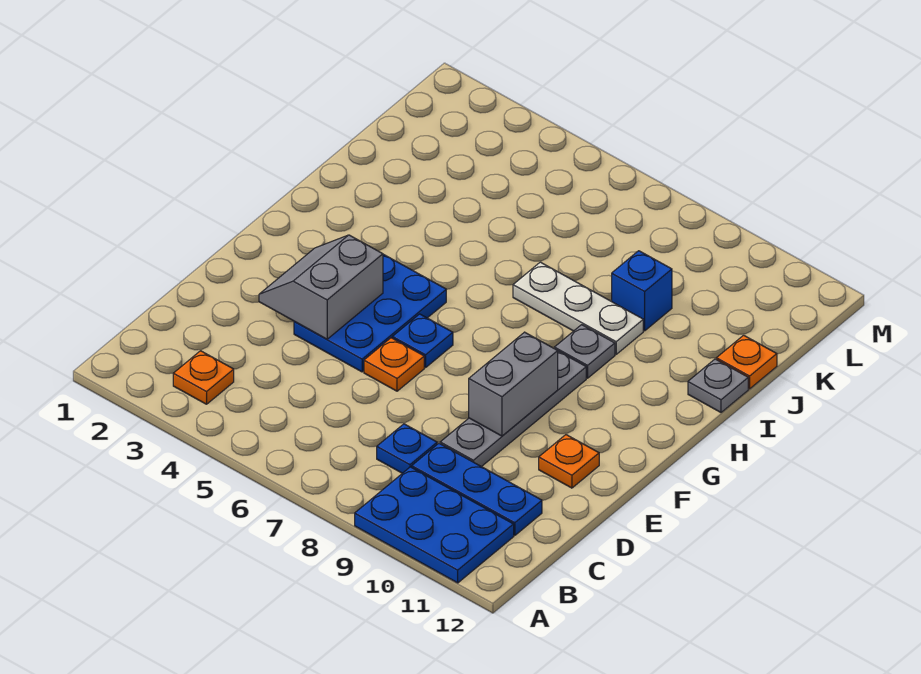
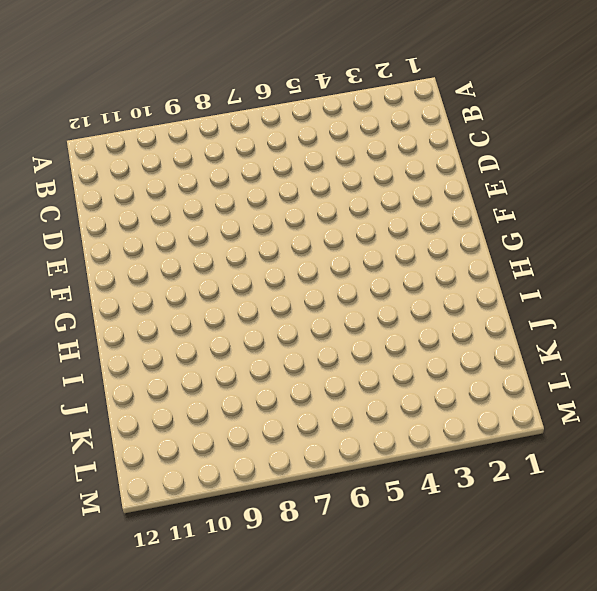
none -> blue plate A9:B11 level 1
none -> orange plate B3 level 1
none -> blue plate C8 level 1

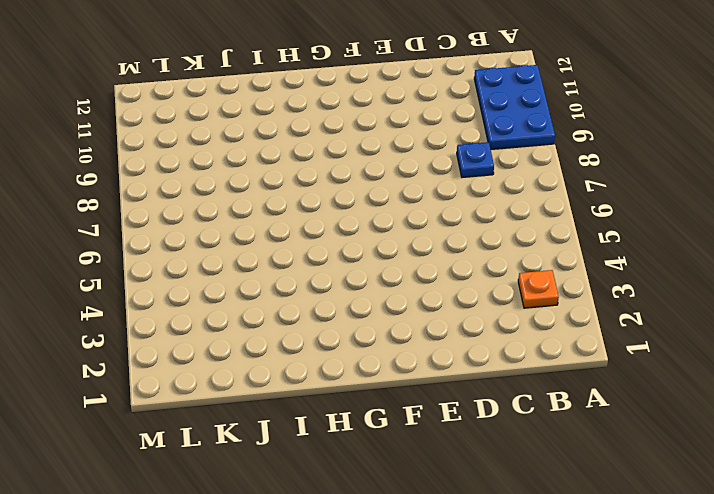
none -> blue plate C9:C11 level 1
none -> grey plate D9:G9 level 1
none -> blue plate E4:G5 level 1

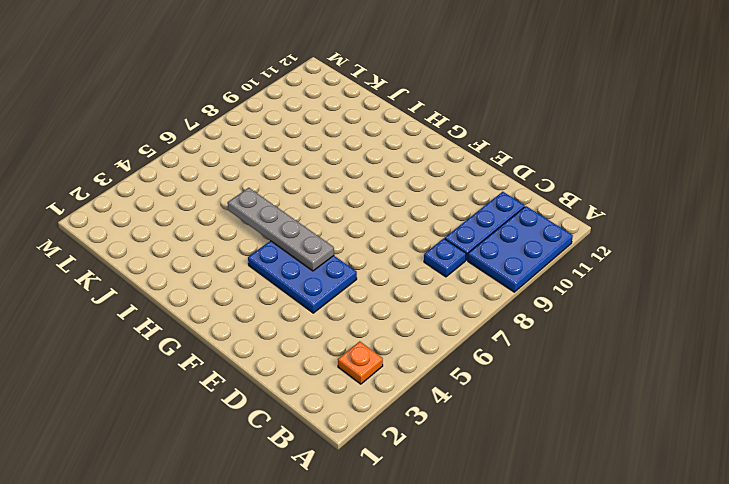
grey plate F5:I5 level 2 -> grey plate D9:G9 level 1
none -> orange plate E6 level 1
none -> orange plate E11 level 1
none -> blue plate F6 level 1

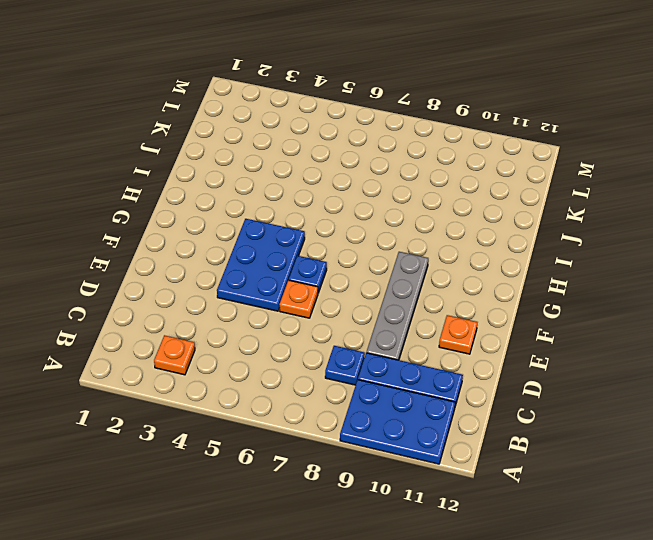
none -> grey plate H9 level 1
none -> white plate I7:I9 level 1
none -> grey plate I12 level 1

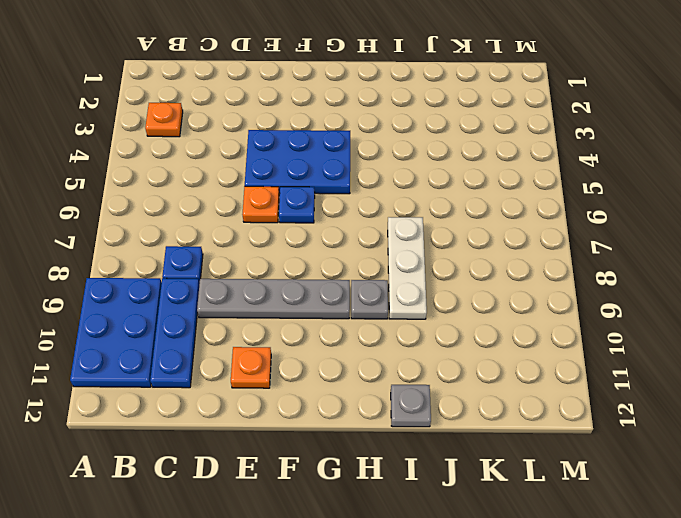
none -> blue brick J9 level 1
none -> orange plate J12 level 1
none -> grey slope E3:F4 level 2 top 4

